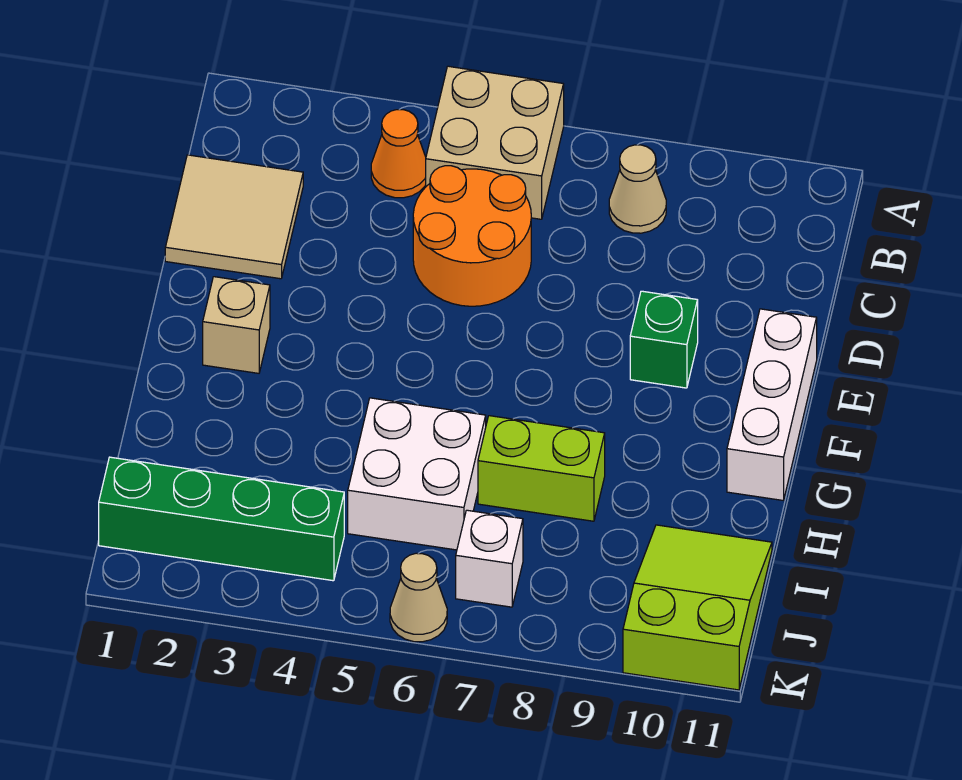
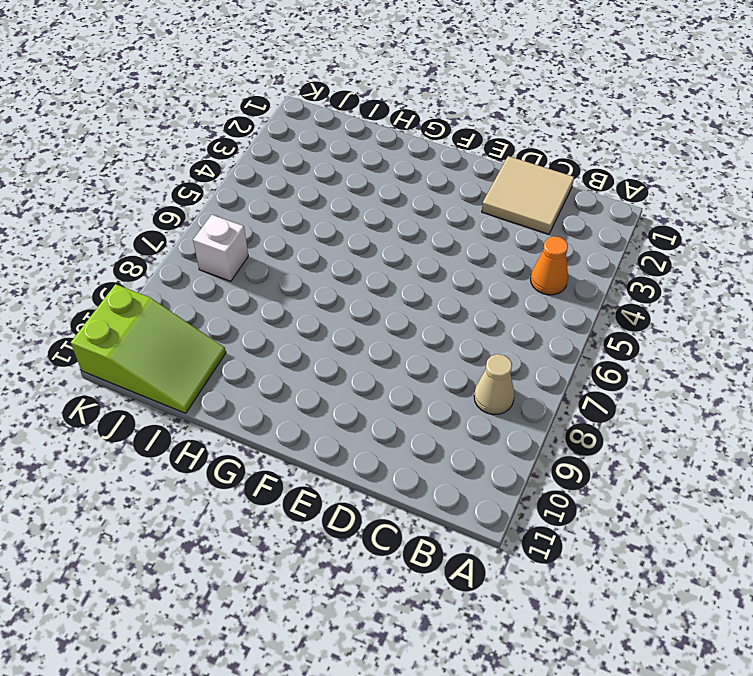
none -> tan brick A5:B6 level 1
none -> orange round brick C5:D6 level 1
none -> green brick E9 level 1

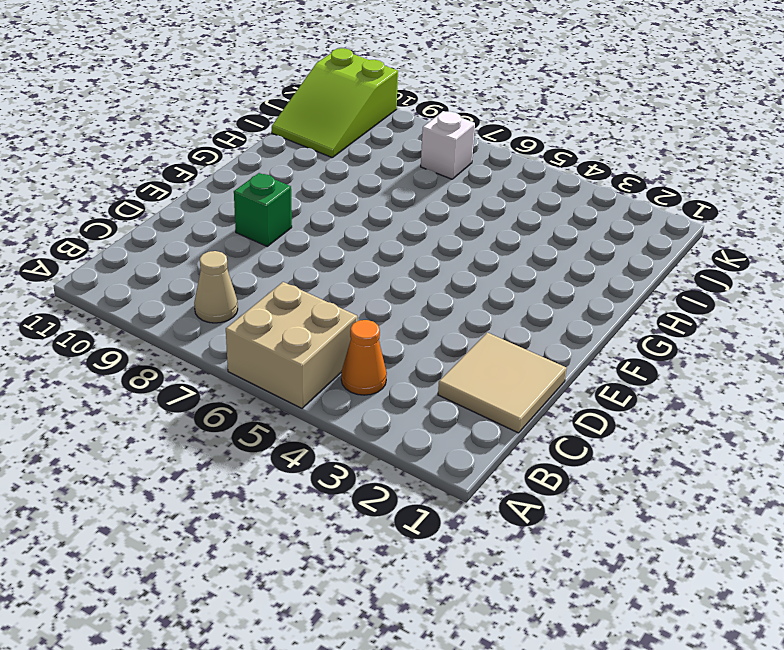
none -> orange round brick C5:D6 level 1
none -> white brick E11:G11 level 1
none -> tan brick F2 level 1

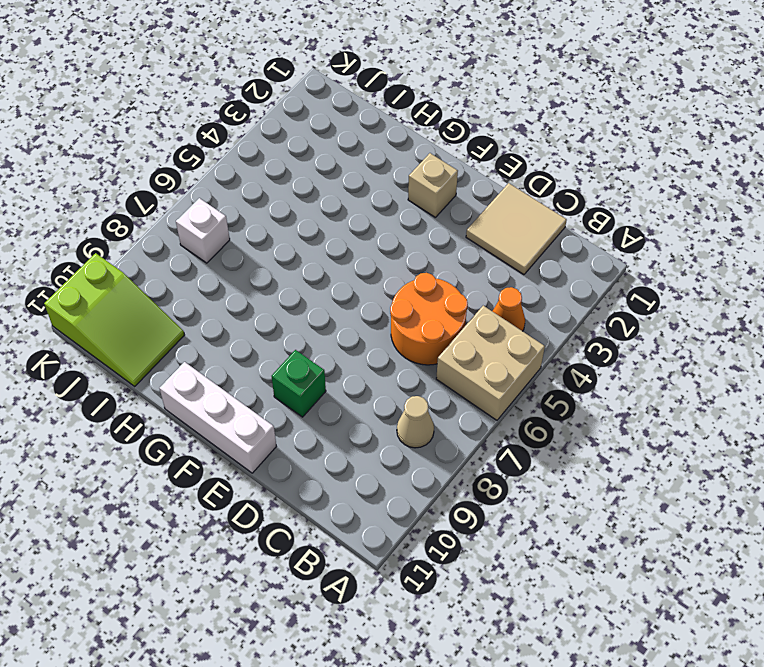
none -> white brick H5:I6 level 1
none -> lime brick H7:H8 level 1
none -> green brick J1:J4 level 1

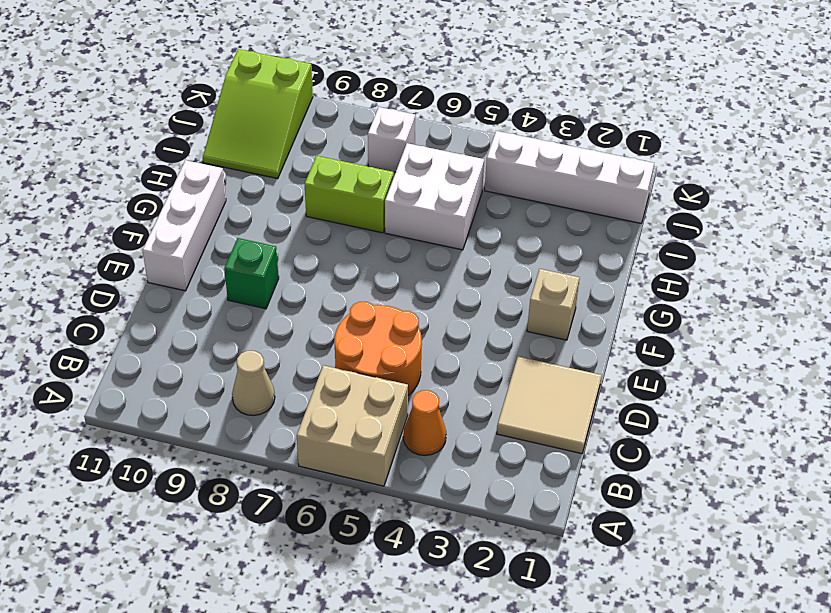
white brick J1:J4 level 1 -> green brick J1:J4 level 1
none -> tan cone K6 level 1

